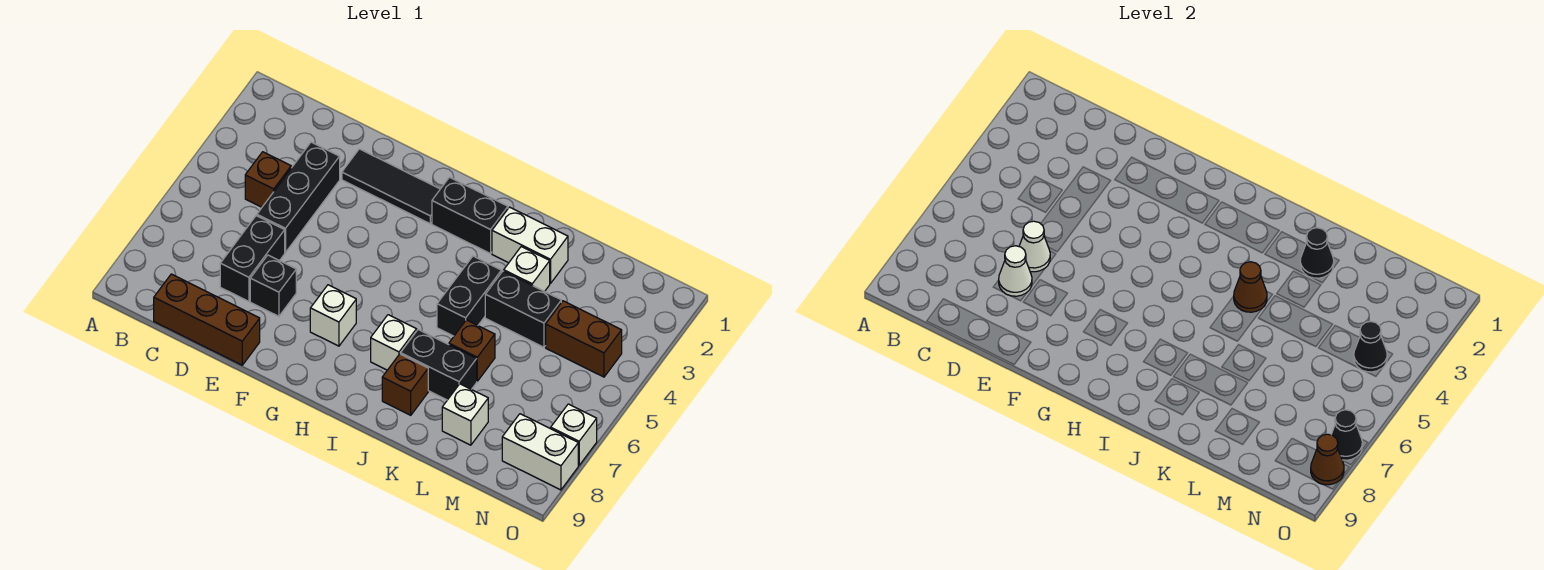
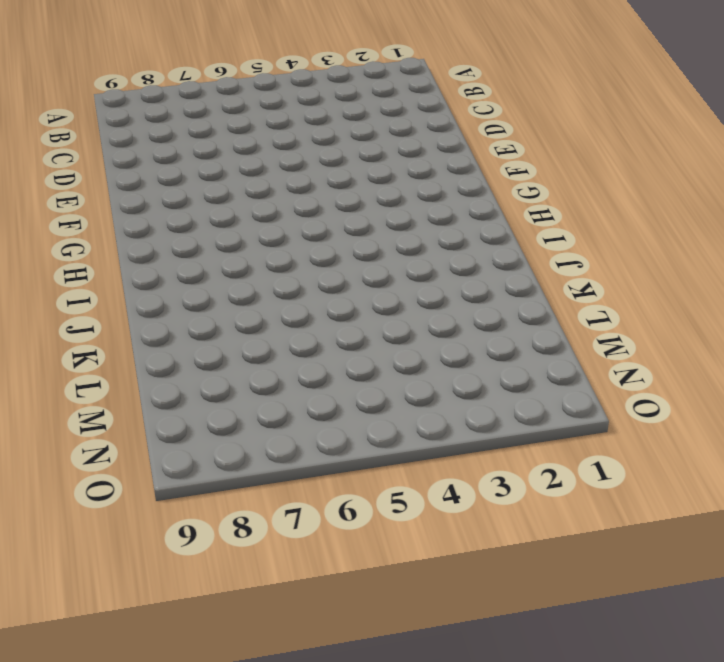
none -> brown brick C4 level 1
none -> brown brick C9:E9 level 1
none -> black brick D3:D5 level 1

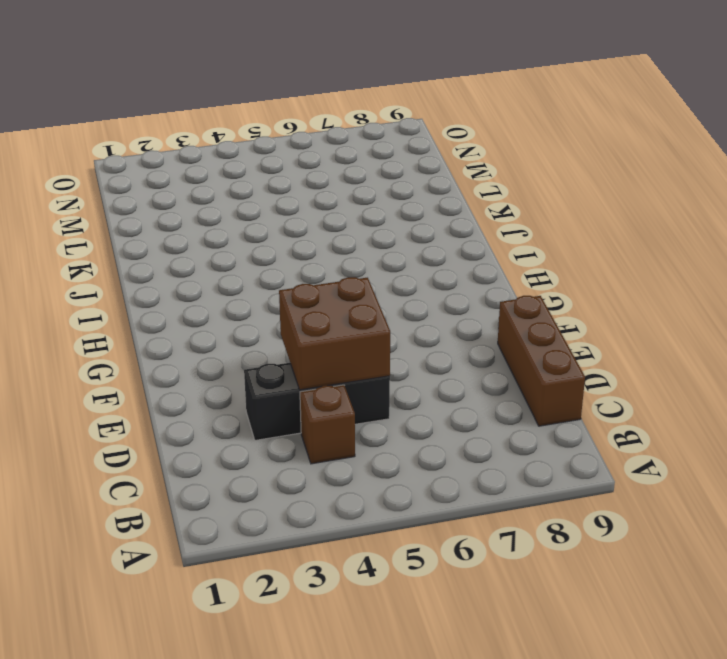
brown brick D4:E5 level 2 -> none
none -> black brick D6:D7 level 1
none -> black tile E2:G2 level 1
none -> black brick E7 level 1

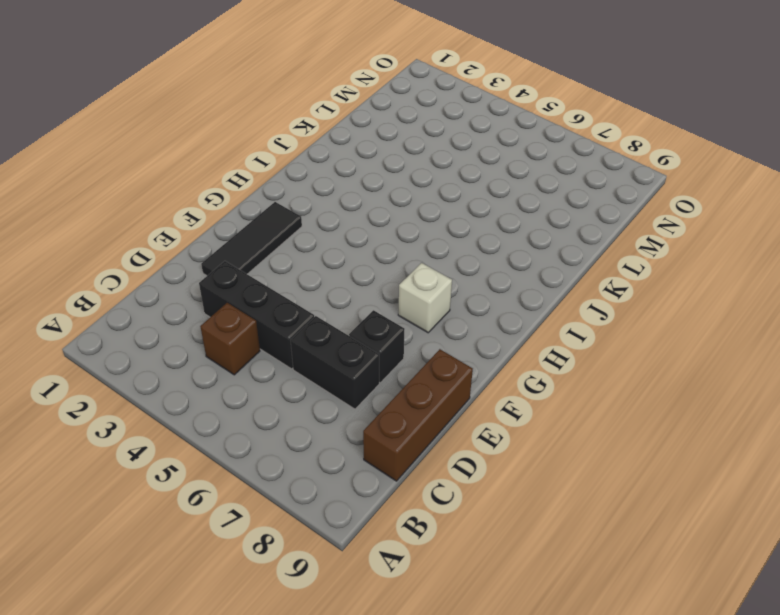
none -> black brick H2:I2 level 1
none -> white brick I7 level 1
none -> white brick J2:K2 level 1

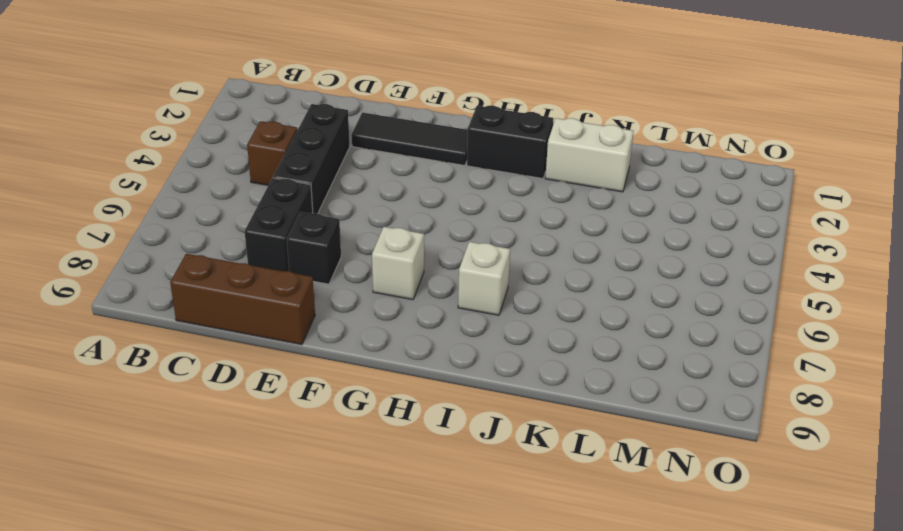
none -> black brick J4:J5 level 1
none -> black brick J7:K7 level 1
none -> brown brick J8 level 1

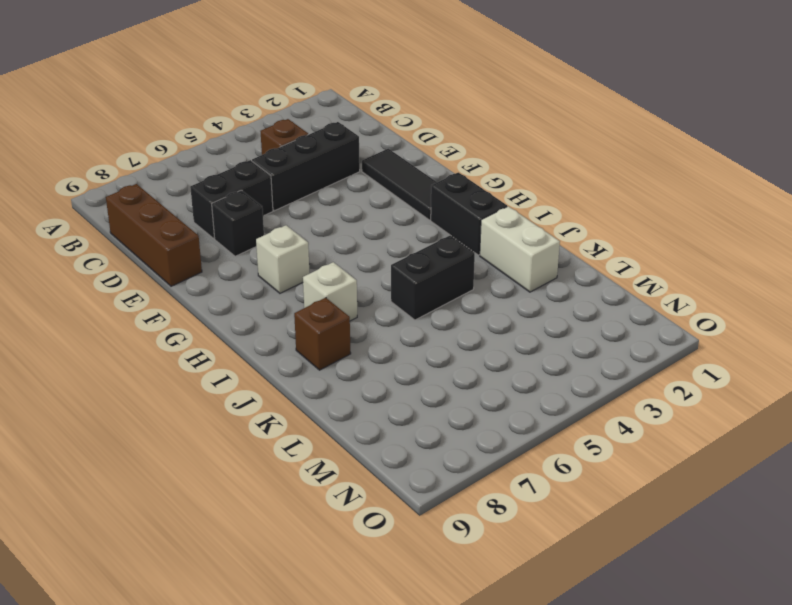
none -> black brick J7:K7 level 1
none -> white brick K3 level 1
none -> black brick K4:L4 level 1

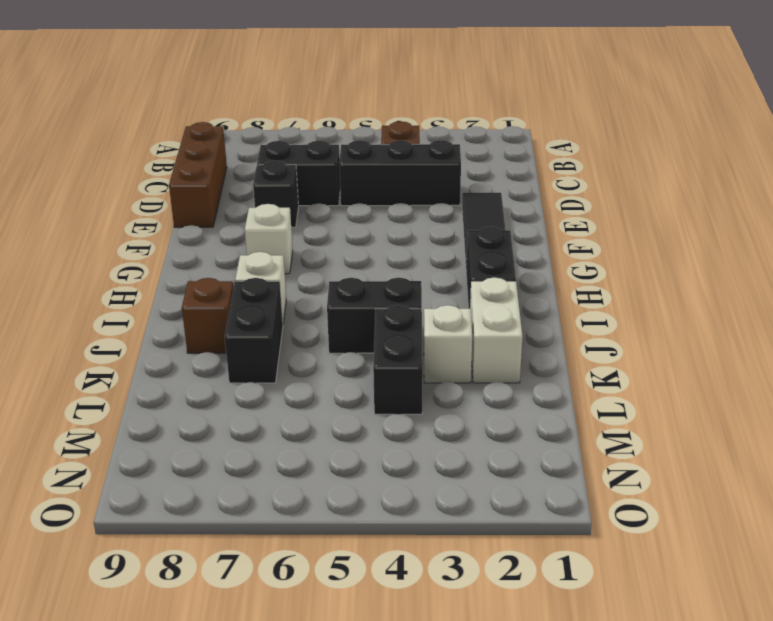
none -> brown brick K6 level 1
none -> white brick L8 level 1
none -> brown brick M4:N4 level 1

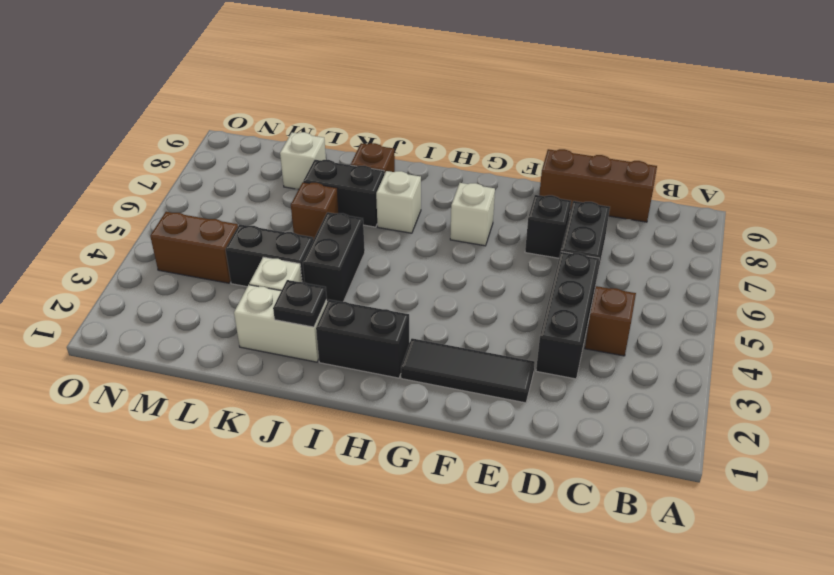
black plate J2 level 2 -> none
none -> white brick N8:O8 level 1
none -> white brick O7 level 1
none -> white cone D6 level 2

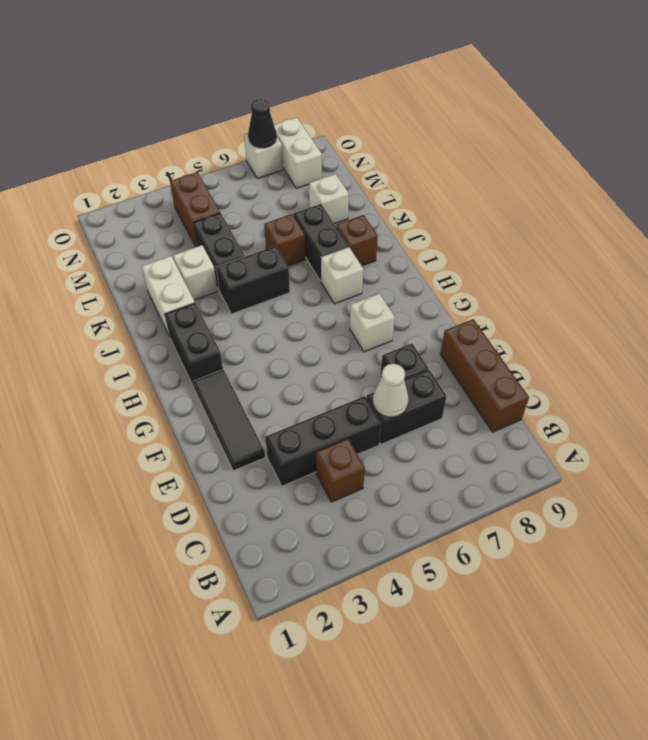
none -> white cone D7 level 2
none -> brown cone J4 level 2
none -> black cone K2 level 2

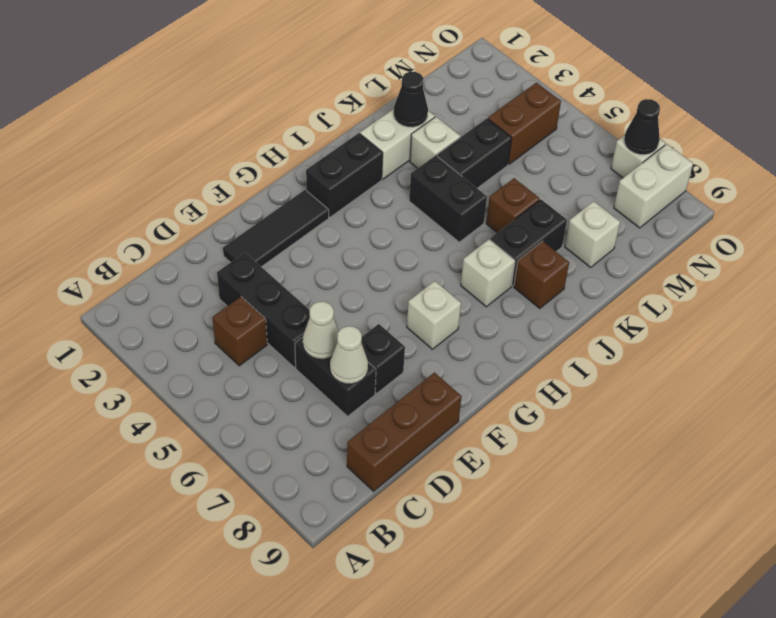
none -> brown cone J4 level 2
none -> black cone N4 level 2
none -> brown cone O8 level 2

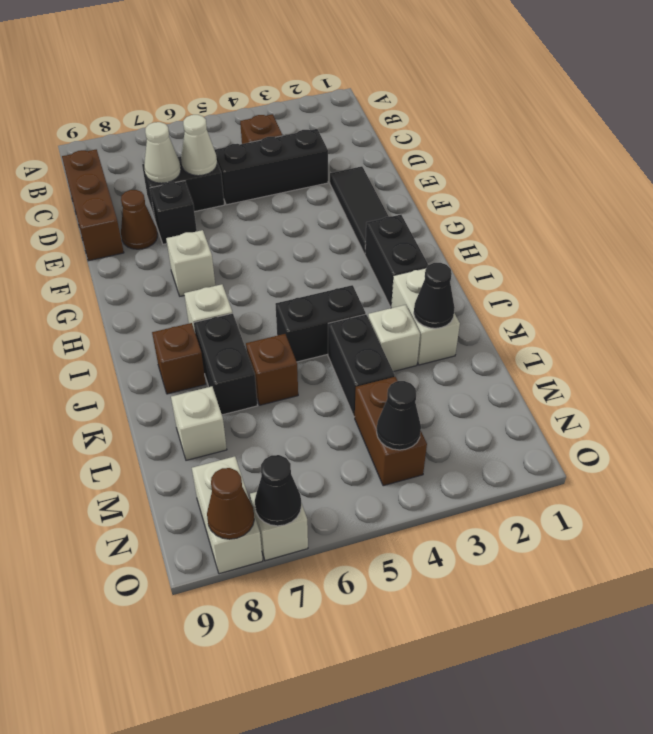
brown cone E8 level 1 -> brown cone J4 level 2

